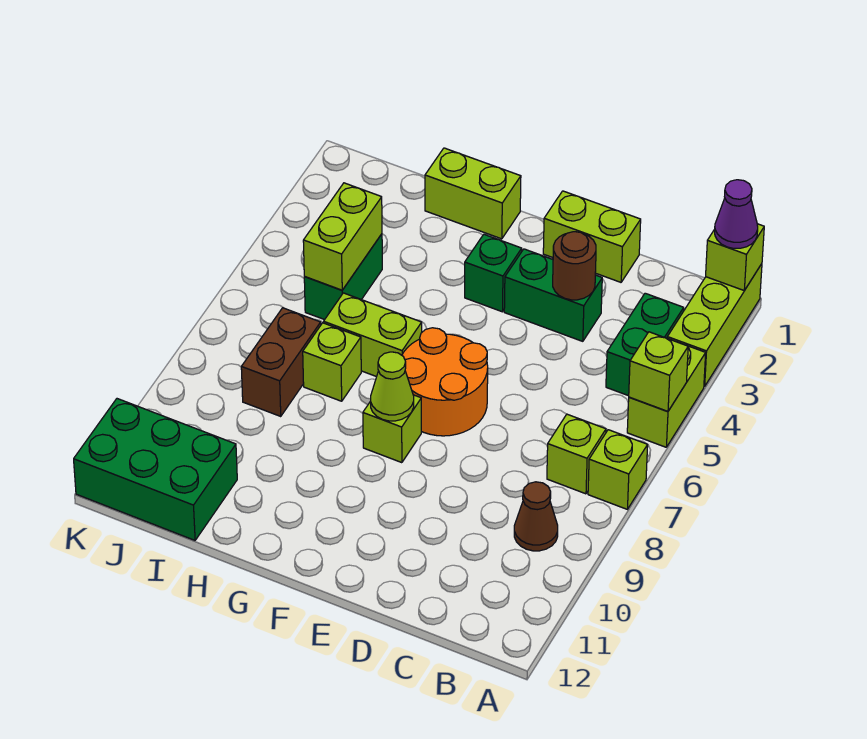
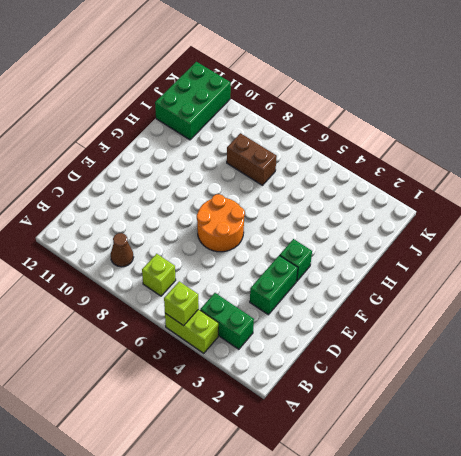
none -> lime brick A1:A3 level 1
none -> lime brick A7 level 1
none -> lime brick D1:E1 level 1

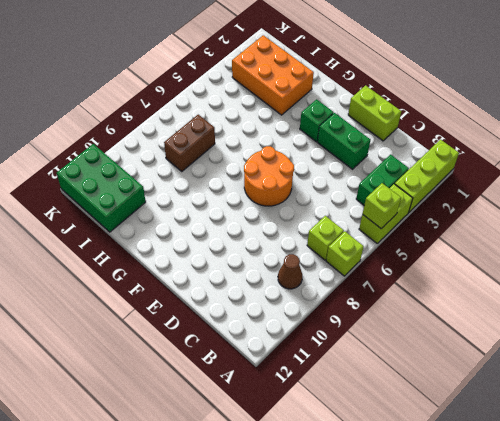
orange brick H2:J3 level 1 -> none
none -> lime brick F8 level 1
none -> lime brick G1:H1 level 1
none -> lime brick G6:H6 level 1

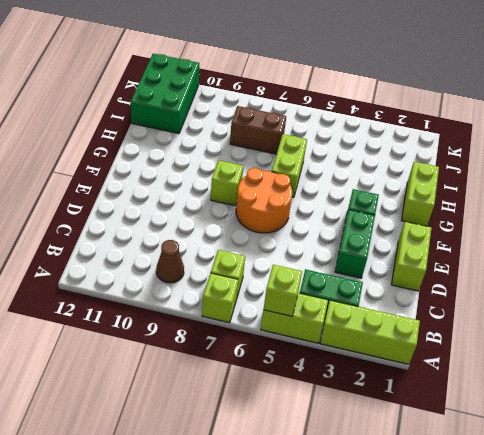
none -> lime brick H7 level 1
none -> green brick I4:I5 level 1
none -> lime brick A1 level 2

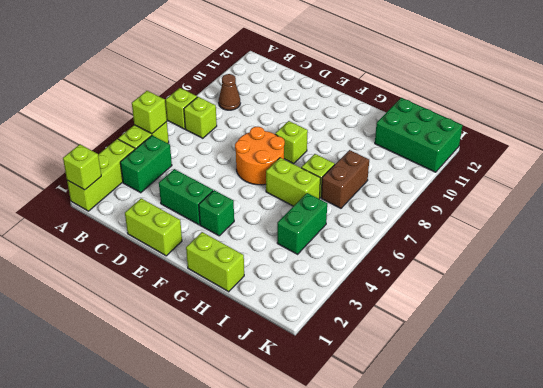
none -> brown round brick D3 level 2
none -> lime cone F8 level 2
none -> lime brick I4:I5 level 2

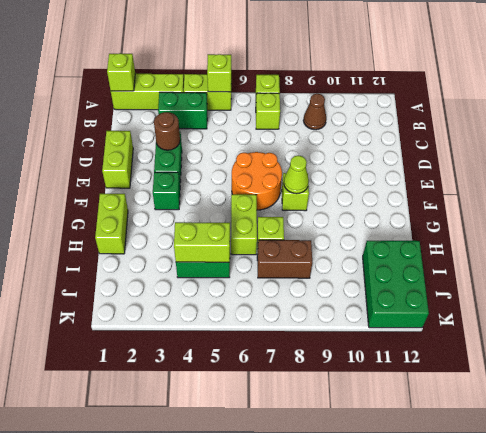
none -> purple cone A1 level 3

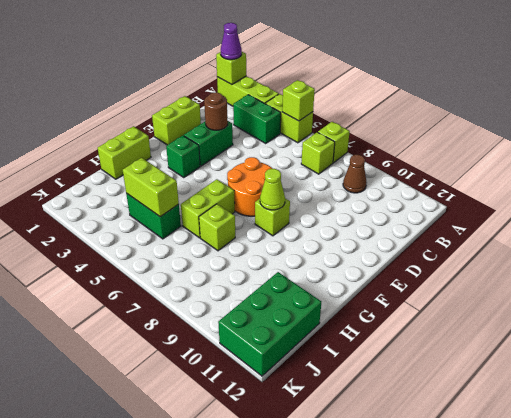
none -> brown brick I7:I8 level 1

